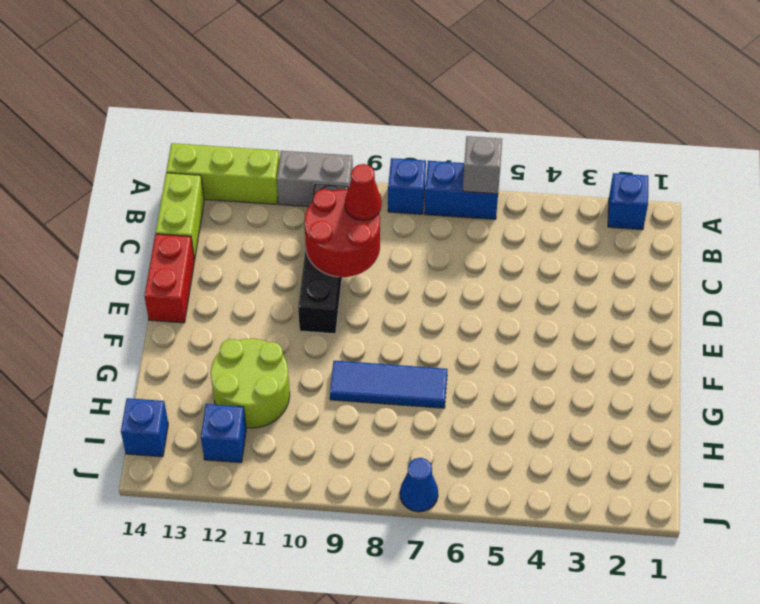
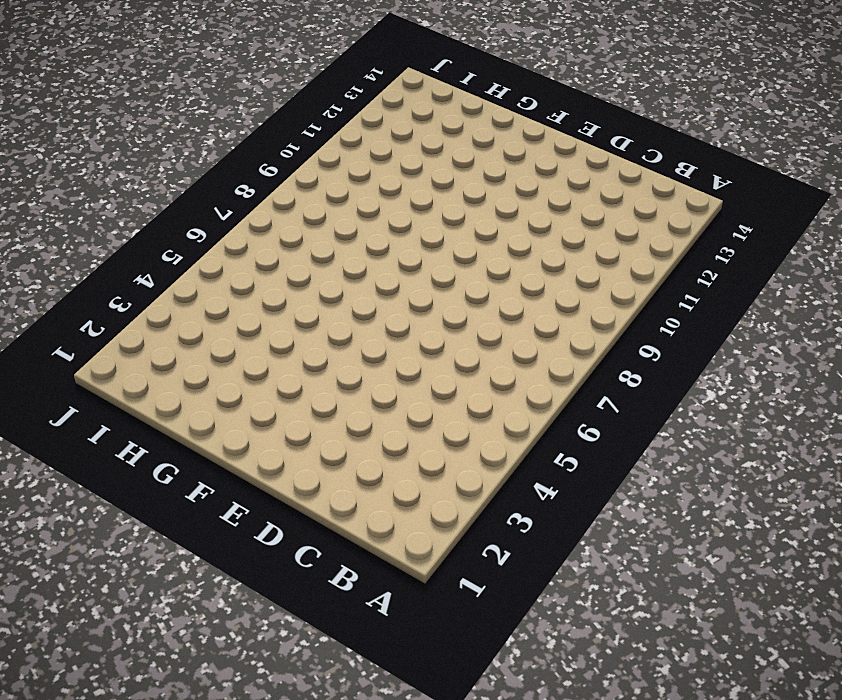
none -> blue brick A2 level 1
none -> blue brick A6:A7 level 1
none -> blue brick A8 level 1

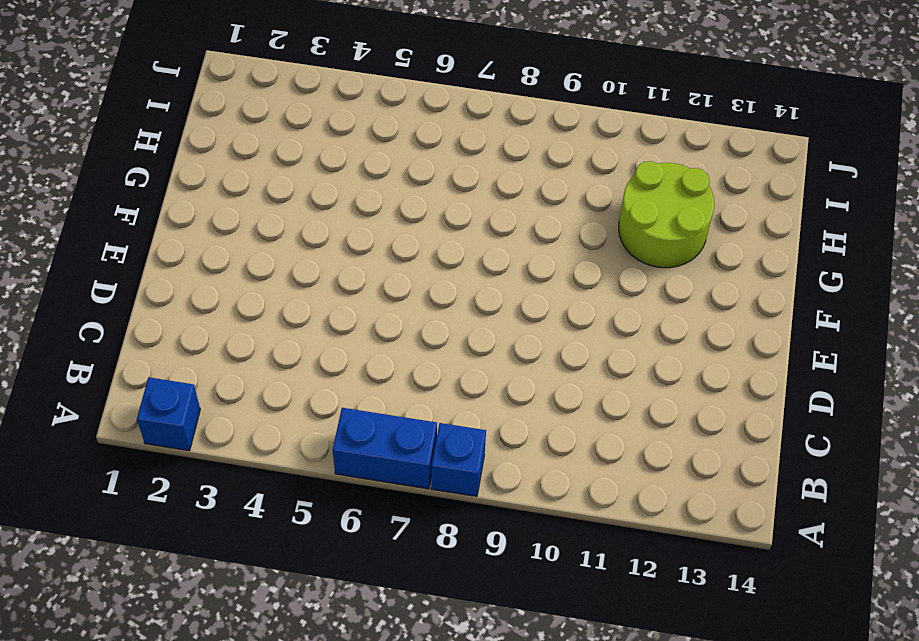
none -> grey brick A10:A11 level 1
none -> lime brick A12:A14 level 1
none -> black brick B10:E10 level 1

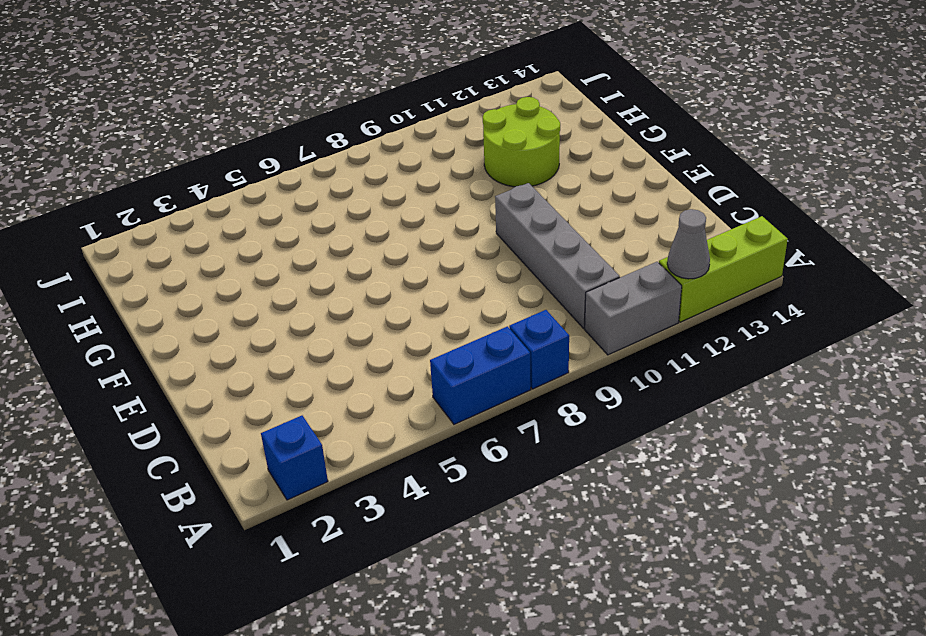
grey cone A12 level 2 -> none
grey brick B10:E10 level 1 -> black brick B10:E10 level 1
none -> lime brick B14:C14 level 1
none -> red brick D14:E14 level 1
none -> blue tile G7:G9 level 1

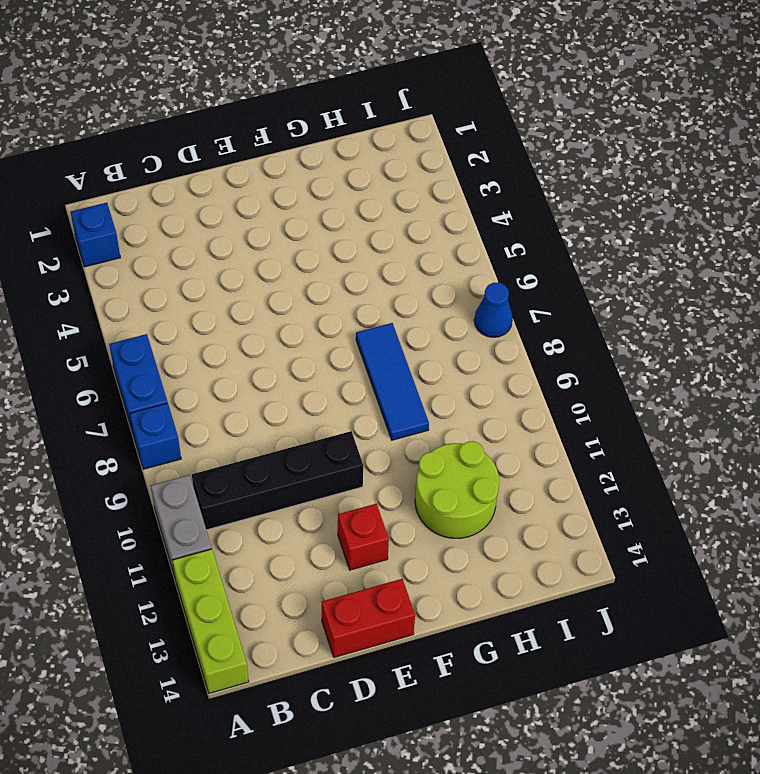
red brick E12 level 1 -> none
none -> lime brick B14:C14 level 1
none -> blue brick I12 level 1
none -> blue brick I14 level 1

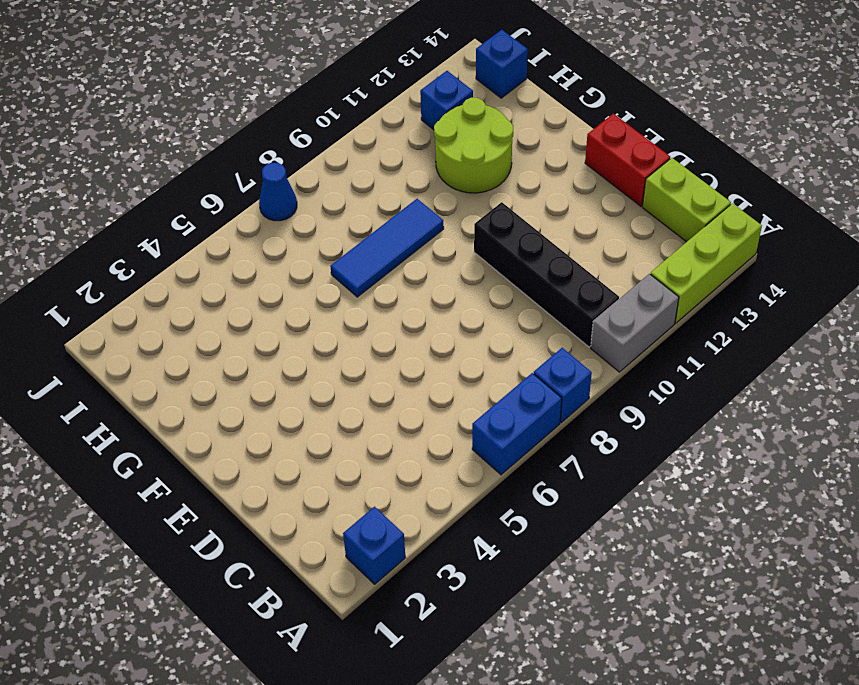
none -> grey brick A6 level 2
none -> red round brick C9:D10 level 2
none -> red cone C9 level 3

